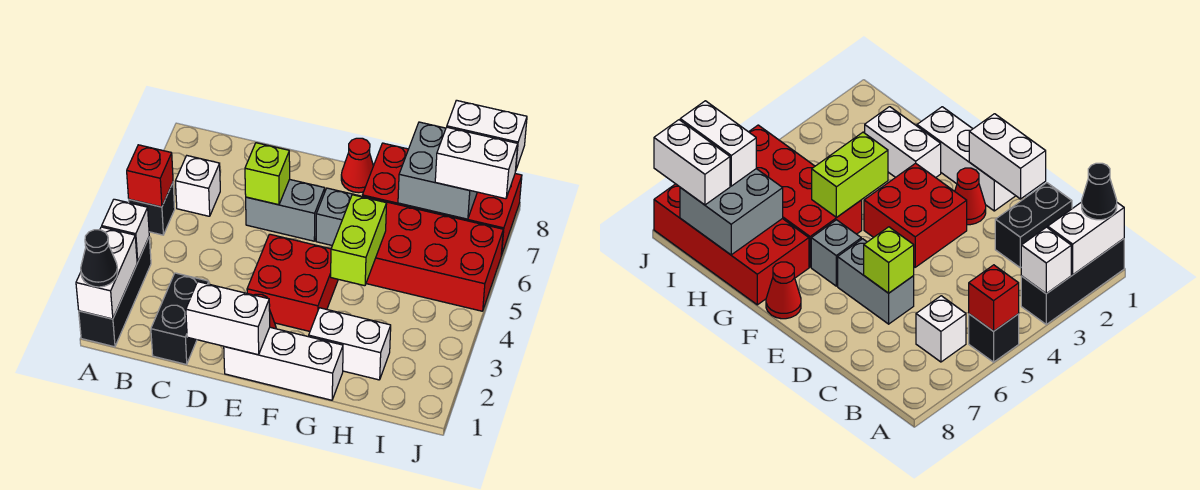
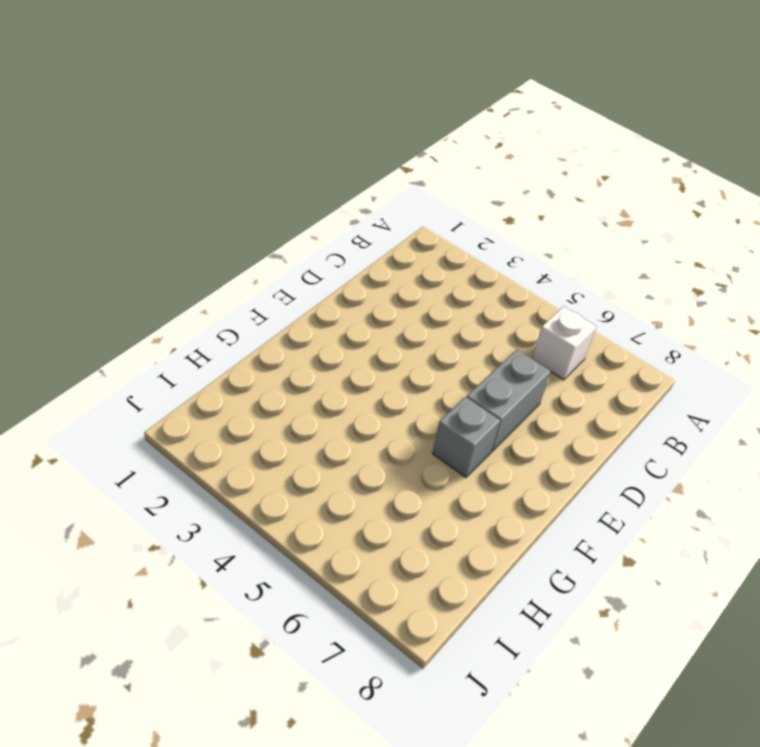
none -> black brick A1:A3 level 1
none -> black brick A5 level 1
none -> black brick C1:C2 level 1

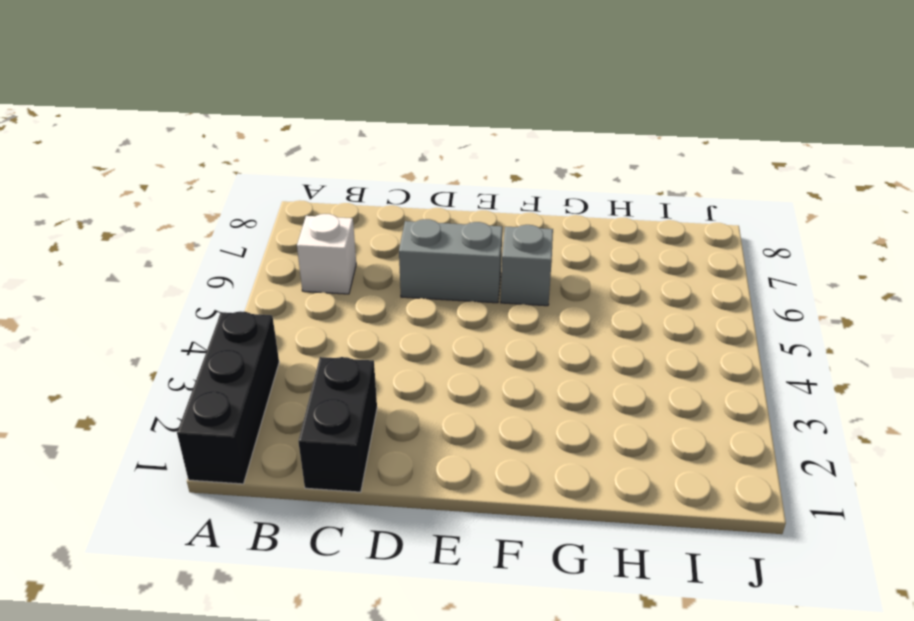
none -> black brick A5 level 1
none -> white brick E1:G1 level 1
none -> red cone E2 level 1

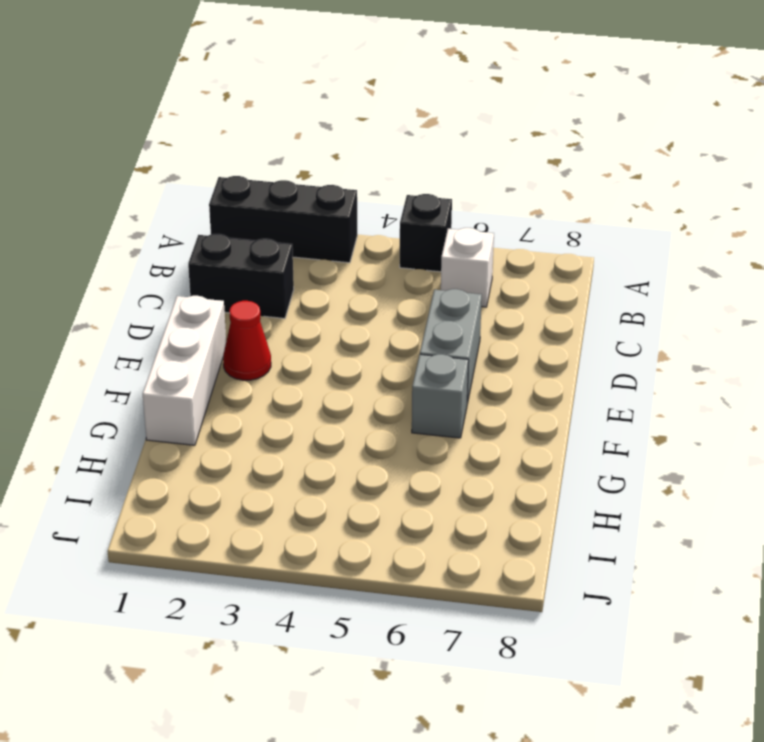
none -> red brick E3:F4 level 1
none -> red cone F8 level 1
none -> white brick G2:H2 level 1

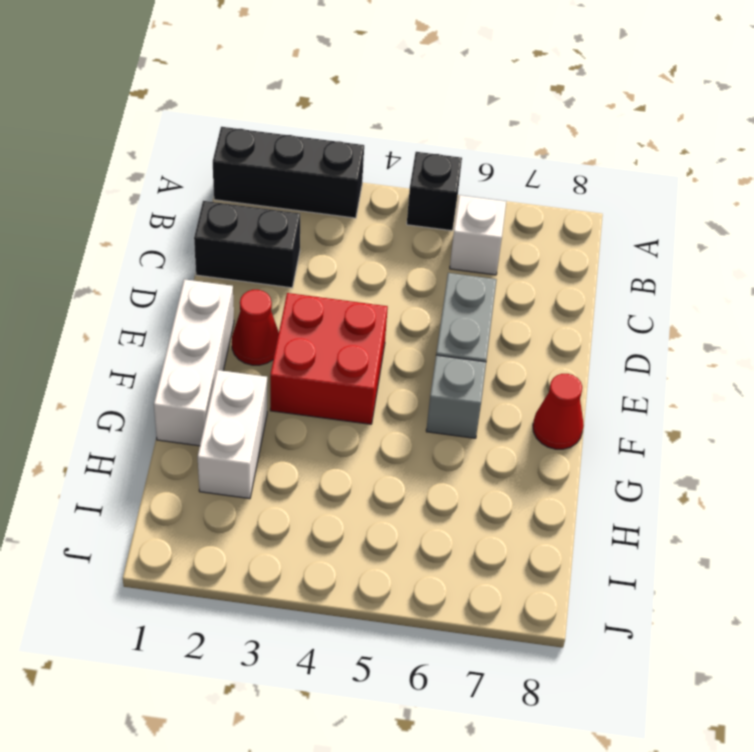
none -> red brick G5:J6 level 1
none -> red brick G7:J8 level 1
none -> white brick A1:A2 level 2

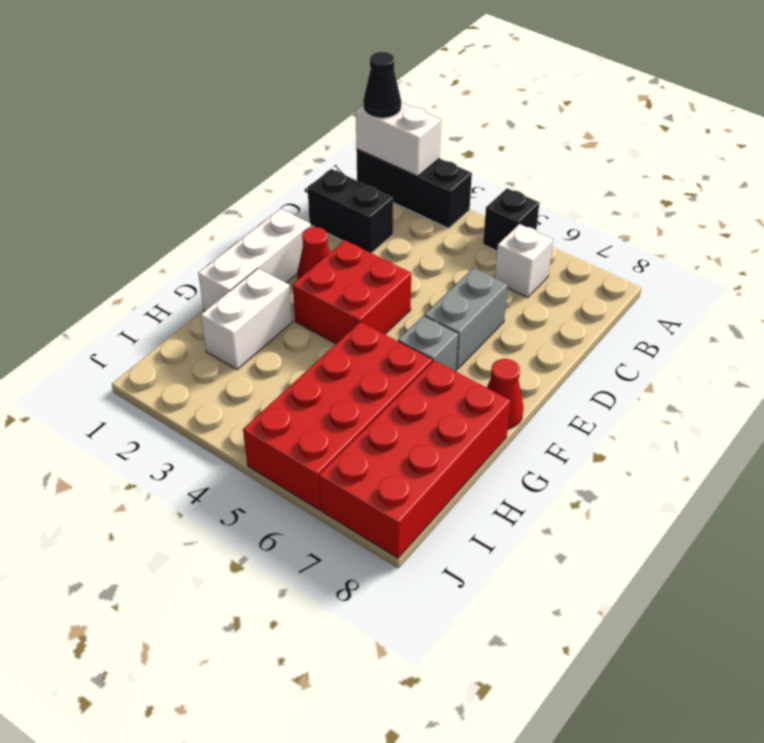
none -> white brick A3 level 2
none -> red brick A5 level 2
none -> white brick D1:E1 level 2

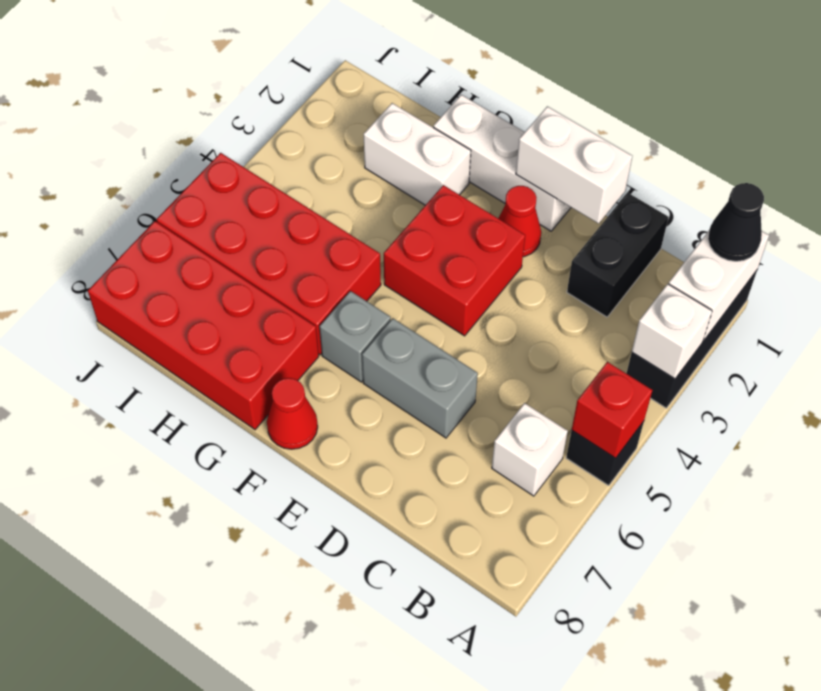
none -> lime brick D6 level 2
none -> lime brick G4:G5 level 2
none -> grey brick H7:I8 level 2

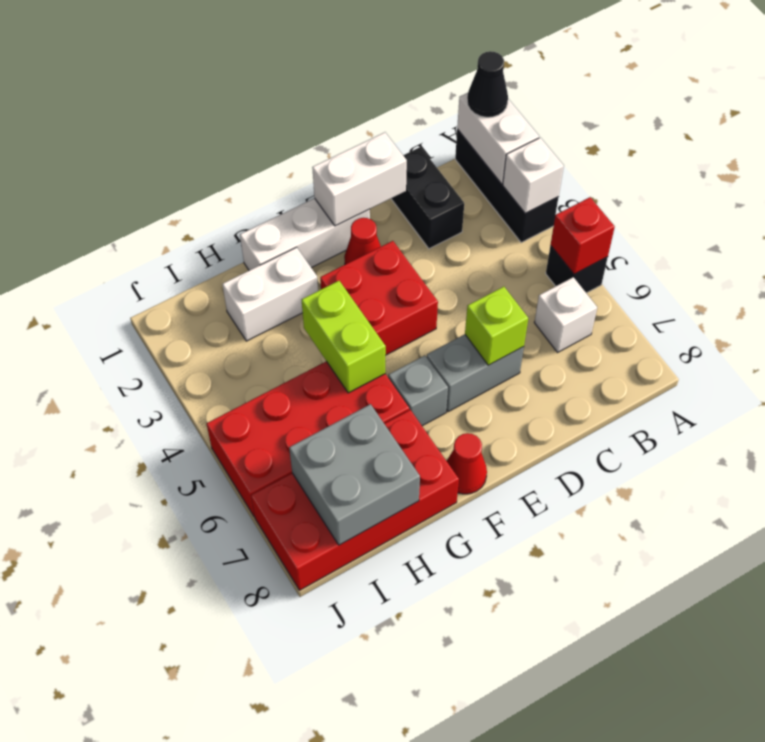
none -> white brick I7:J7 level 3
none -> white brick I8:J8 level 3

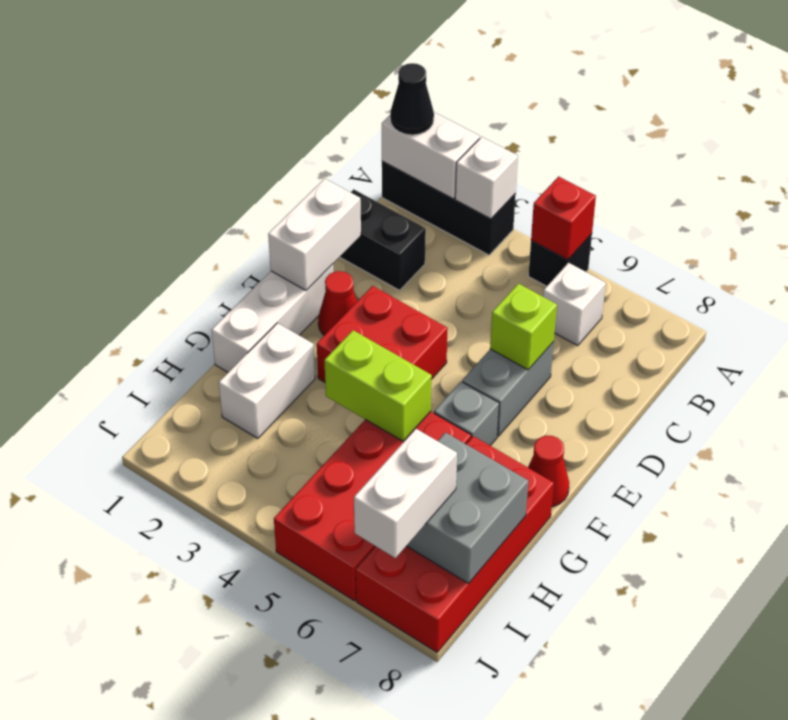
none -> white brick I8:J8 level 3

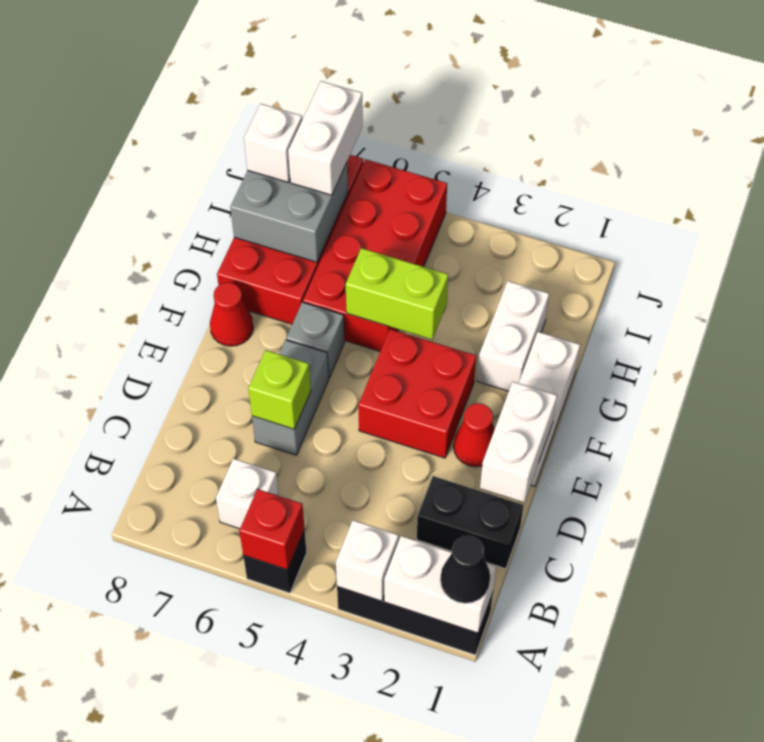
white brick I8 level 3 -> white brick I8:J8 level 3

